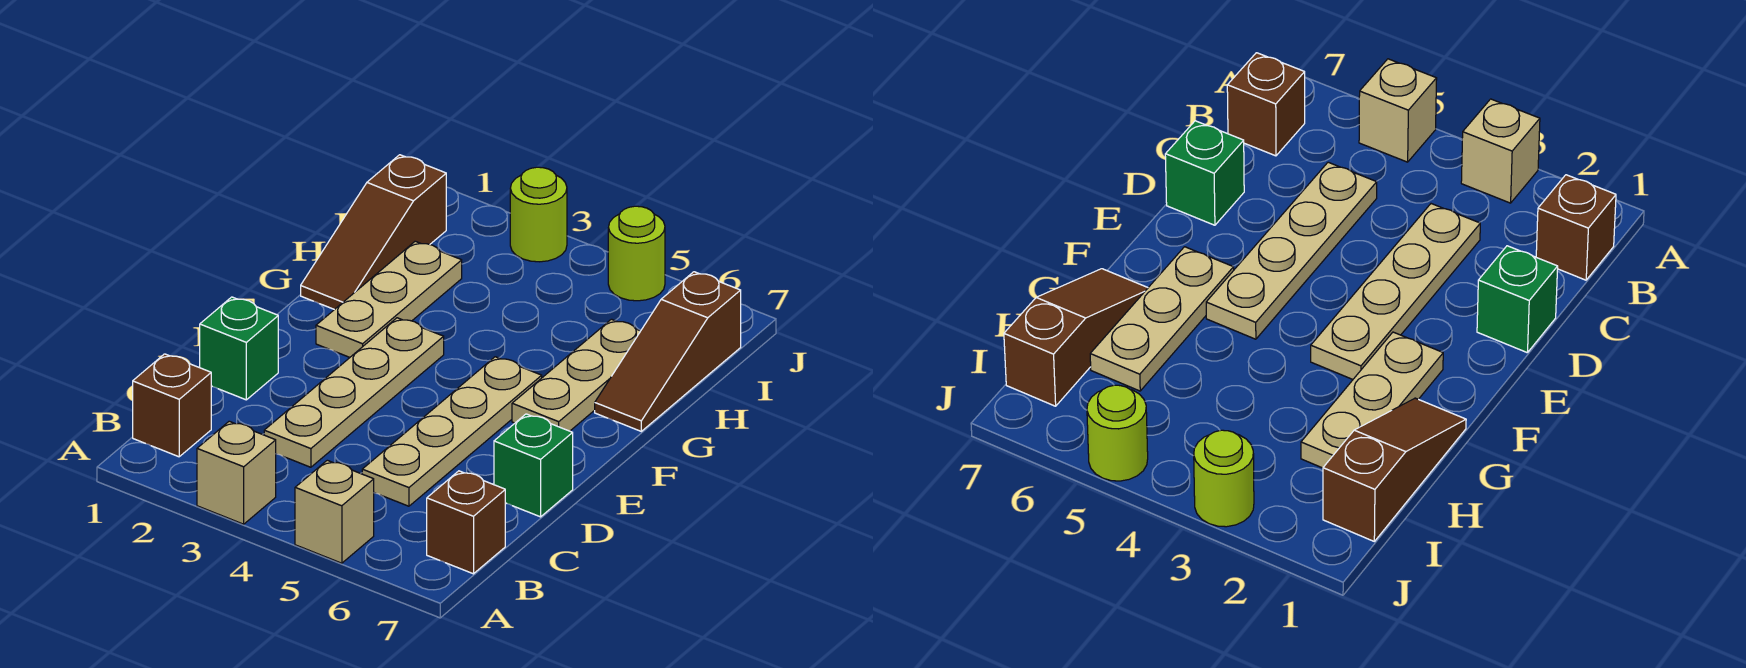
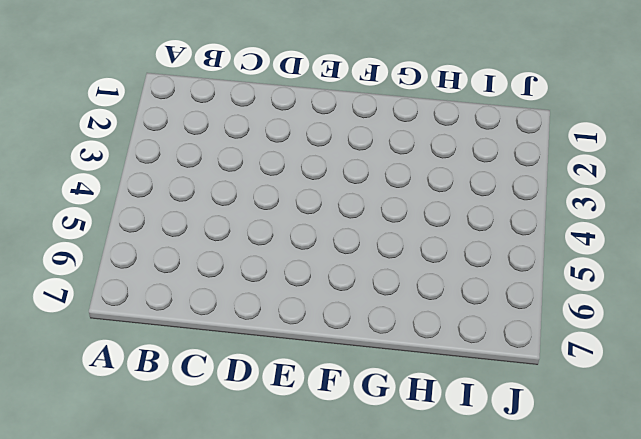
none -> tan brick A3 level 1
none -> tan brick A5 level 1
none -> brown brick B1 level 1

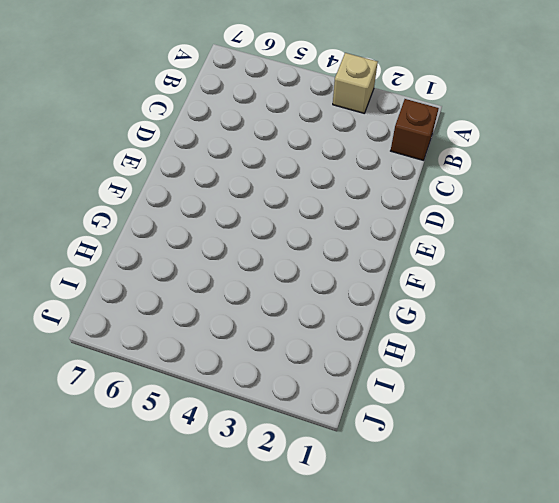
none -> tan brick A5 level 1
none -> brown brick B7 level 1
none -> tan plate C3:F3 level 1

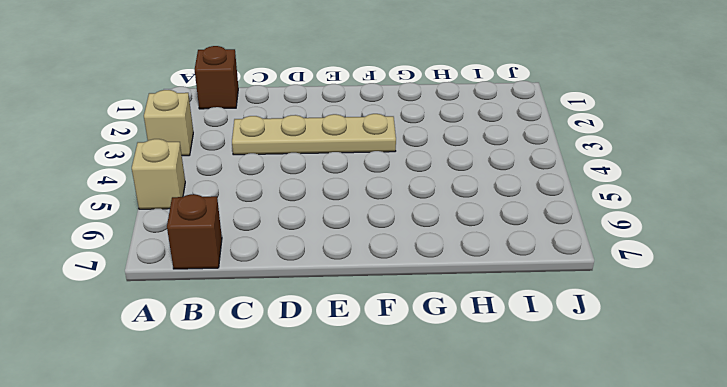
none -> tan plate C5:F5 level 1
none -> green brick D1 level 1
none -> green brick D7 level 1

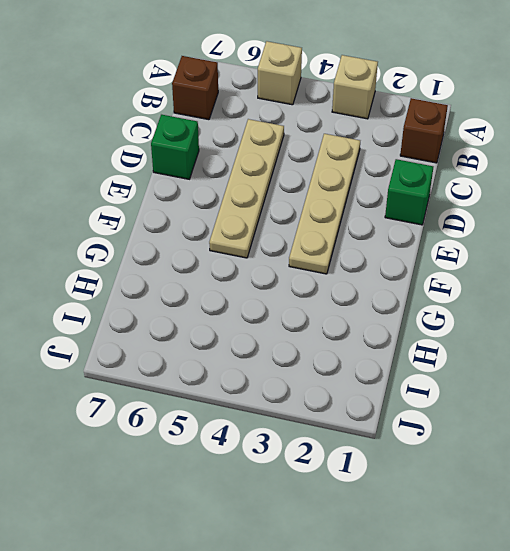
none -> tan plate F2:H2 level 1
none -> tan plate F6:H6 level 1
none -> brown slope G1:I1 level 1 top I

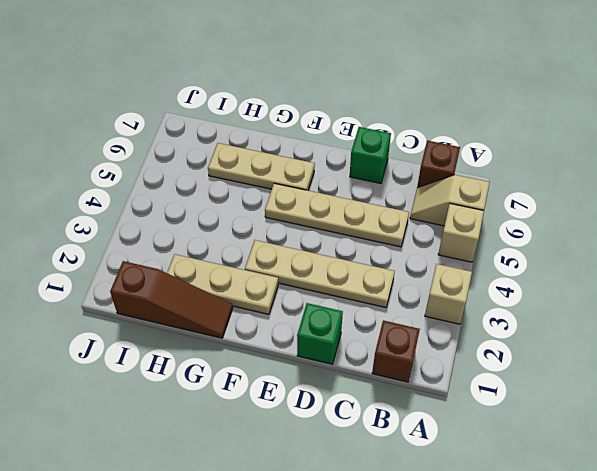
tan slope A6:B6 level 1 top A -> none
none -> brown slope G7:I7 level 1 top I
none -> lime round brick J3 level 1
none -> lime round brick J5 level 1

